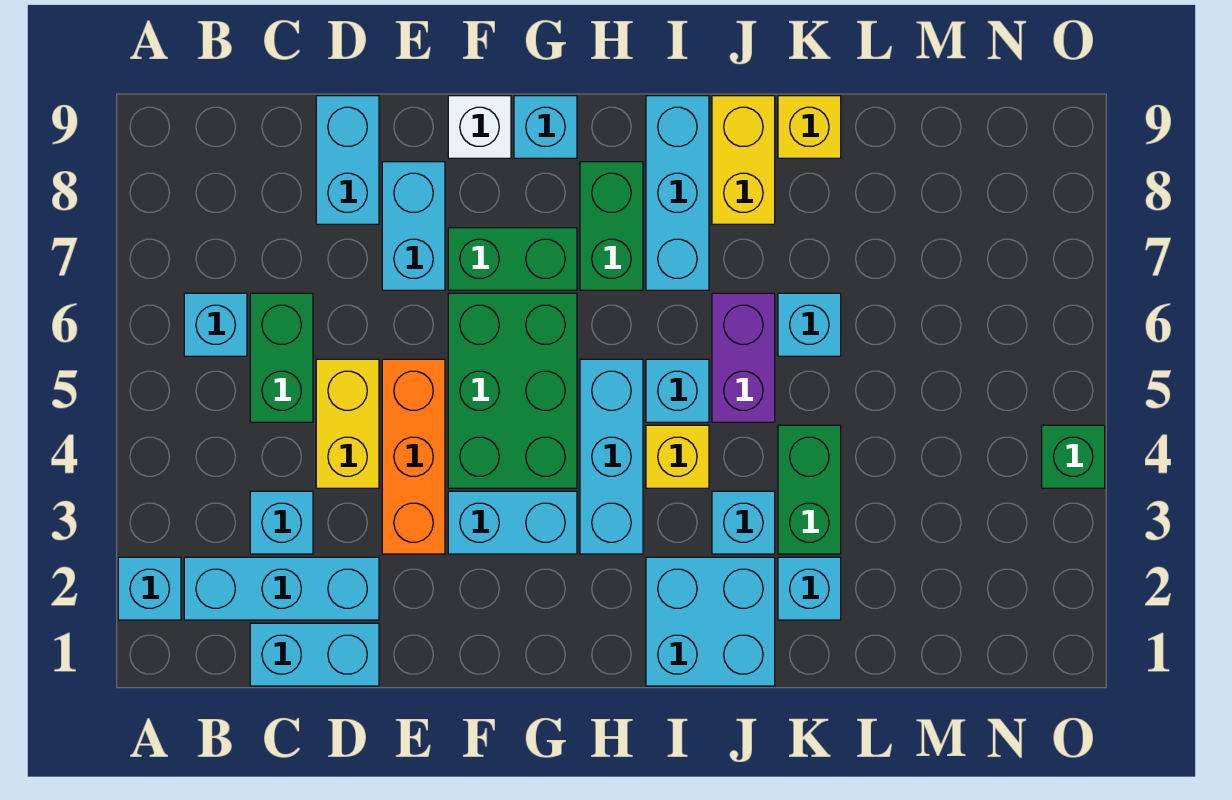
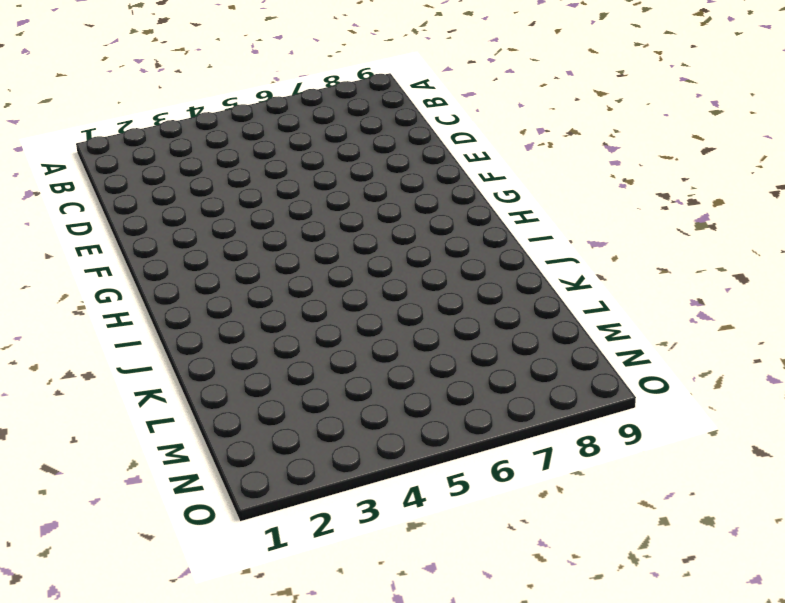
none -> cyan brick A2 level 1
none -> cyan brick B2:D2 level 1
none -> cyan brick B6 level 1

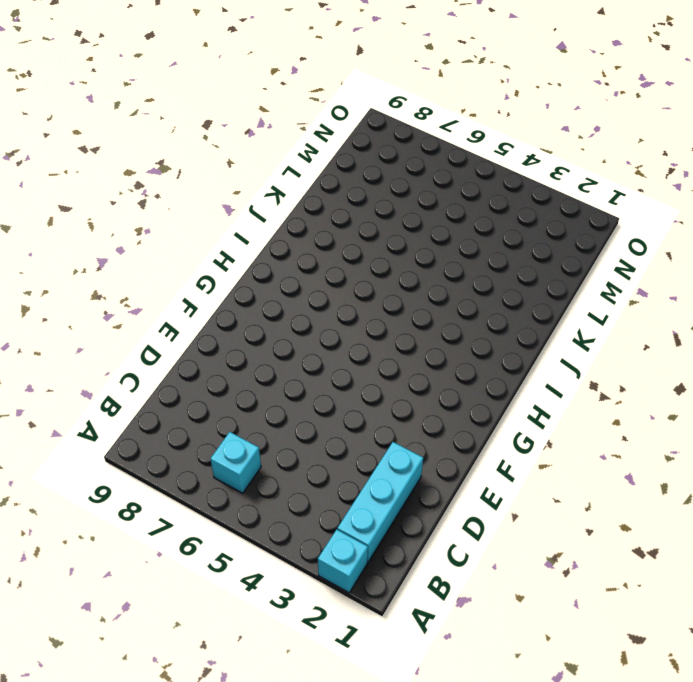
none -> cyan brick C1:D1 level 1
none -> cyan brick C3 level 1
none -> green brick C5:C6 level 1

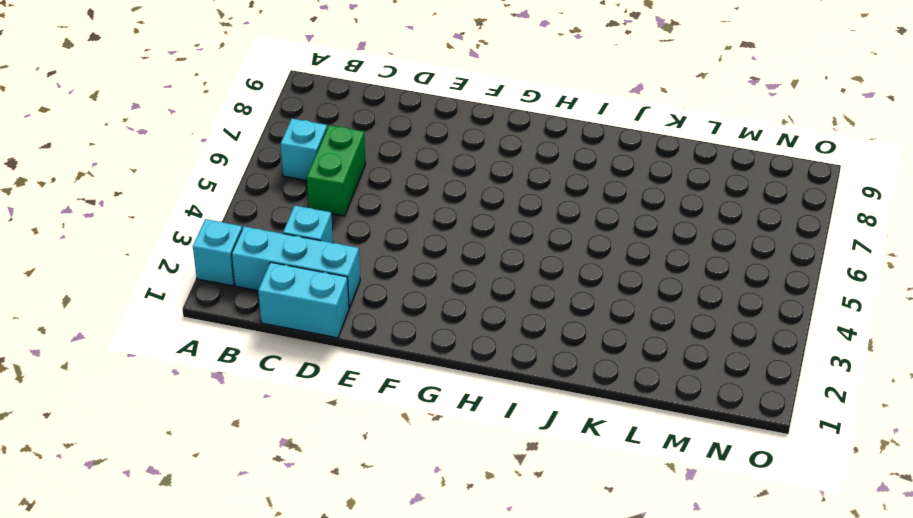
none -> yellow brick D4:D5 level 1
none -> cyan brick D8:D9 level 1
none -> orange brick E3:E5 level 1

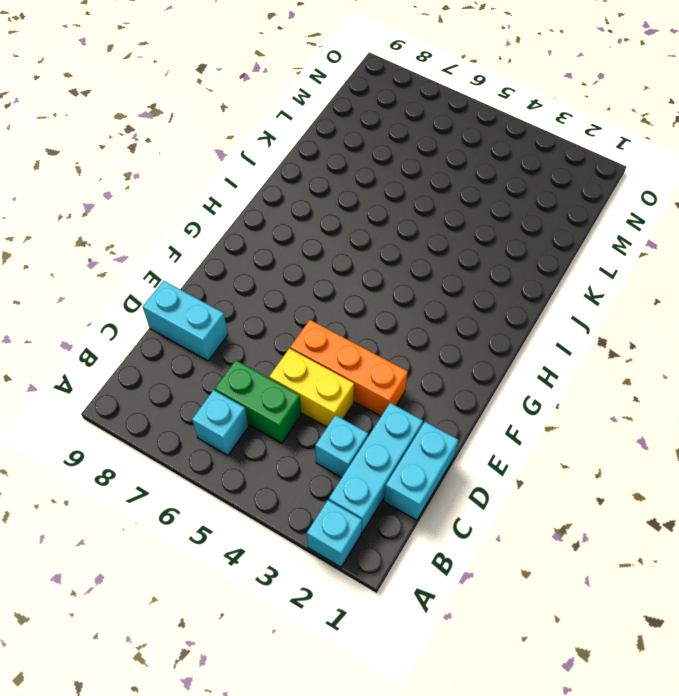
none -> cyan brick E7:E8 level 1
none -> cyan brick F3:G3 level 1
none -> green brick F4:G6 level 1

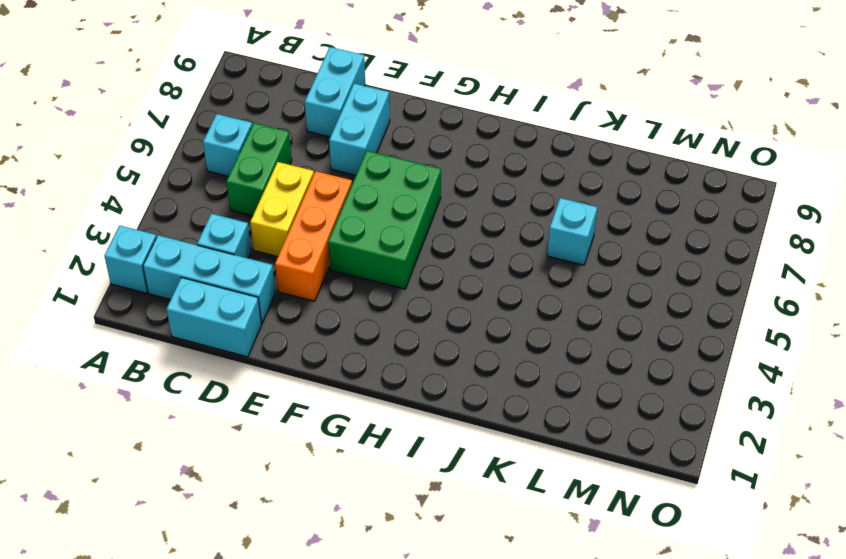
none -> cyan brick F3:G3 level 1
none -> green brick F7:G7 level 1
none -> white brick F9 level 1

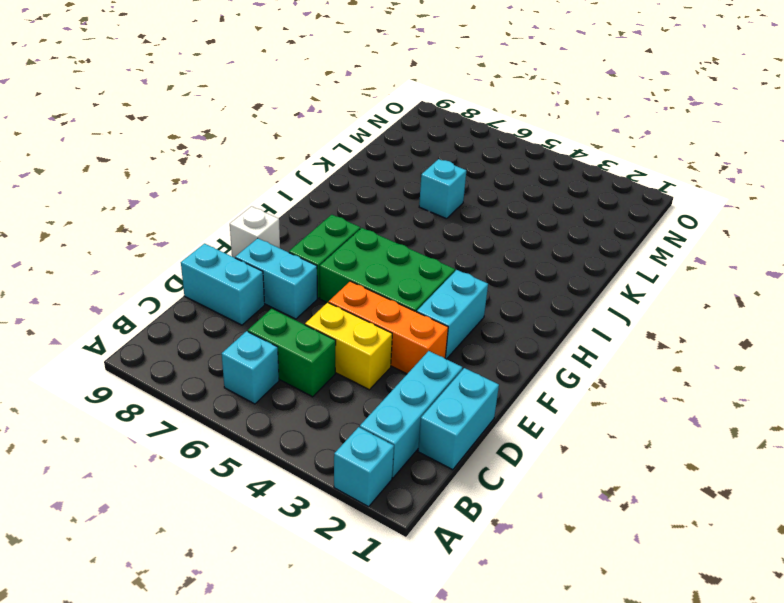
none -> cyan brick C3 level 1
none -> cyan brick G9 level 1
none -> cyan brick H3:H5 level 1

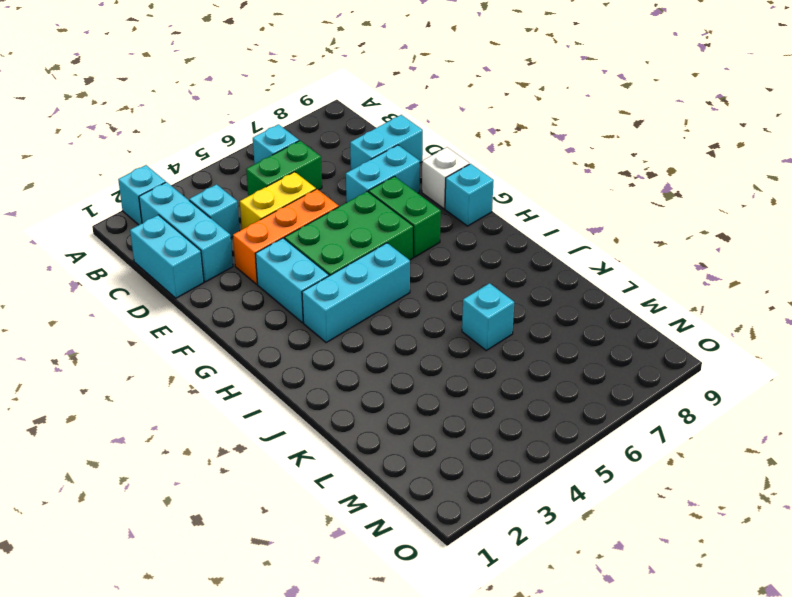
none -> green brick H7:H8 level 1
none -> cyan brick I1:J2 level 1
none -> yellow brick I4 level 1

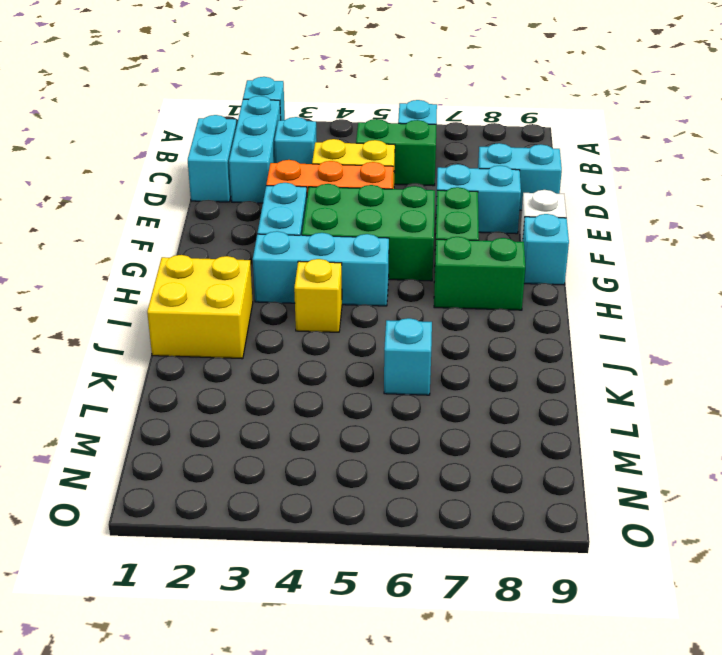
yellow brick I1:J2 level 1 -> cyan brick I1:J2 level 1
none -> cyan brick I5 level 1
none -> cyan brick I7:I9 level 1
none -> cyan brick J3 level 1

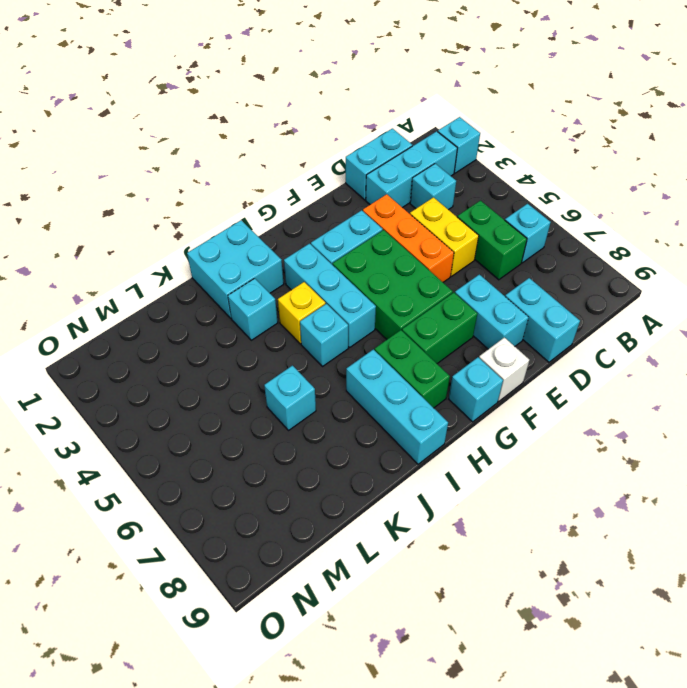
none -> purple brick J5:J6 level 1
none -> yellow brick J8:J9 level 1
none -> cyan brick K2 level 1

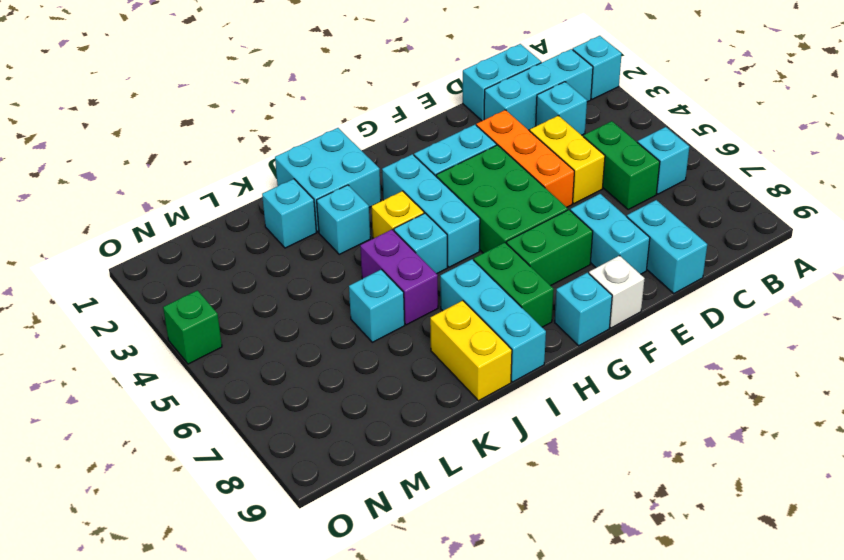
none -> green brick K3:K4 level 1
none -> yellow brick K9 level 1

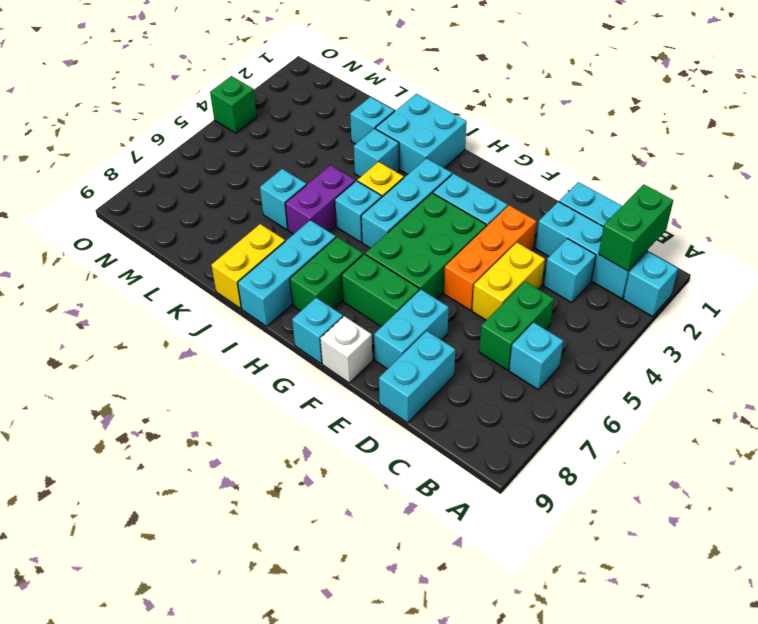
green brick B1:B2 level 2 -> green brick K3:K4 level 1
none -> yellow brick K9 level 1

